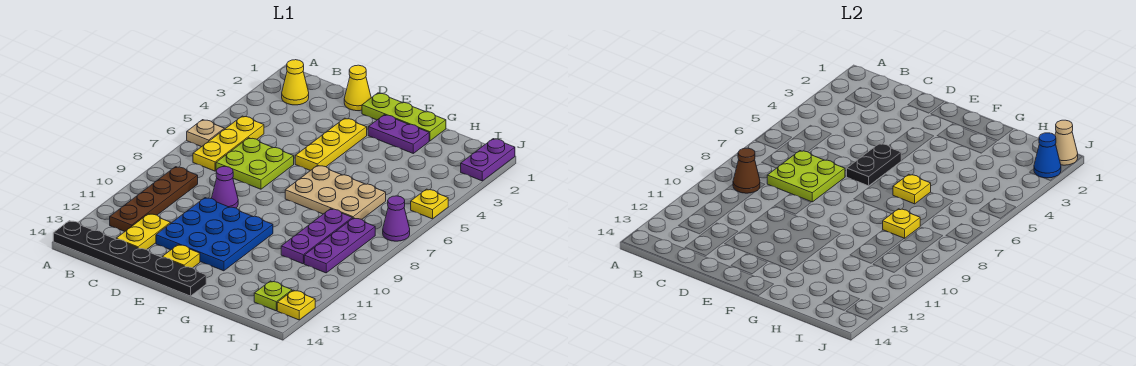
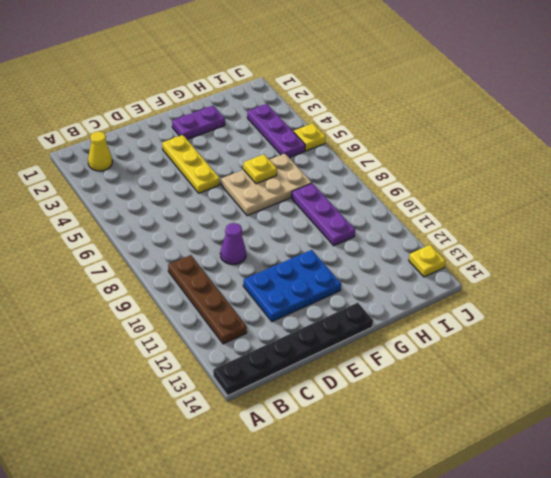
blue plate D11:F12 level 1 -> blue plate D10:F12 level 1
purple plate I3:I5 level 1 -> purple plate I8:I10 level 1
none -> tan plate A6 level 1
none -> yellow plate B5:B7 level 1
none -> lime plate C6:D7 level 1

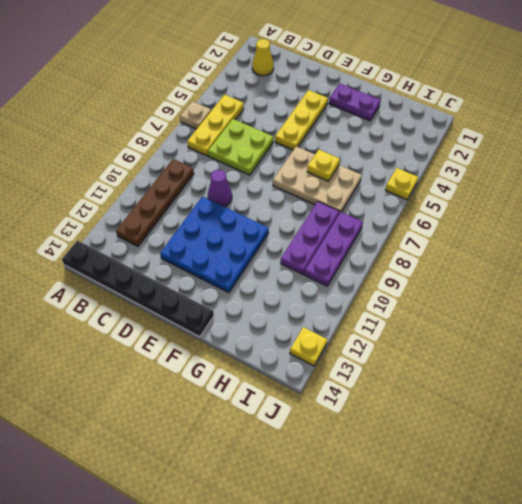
none -> yellow plate C12:C13 level 1
none -> yellow cone D1 level 1
none -> lime plate E1:G1 level 1

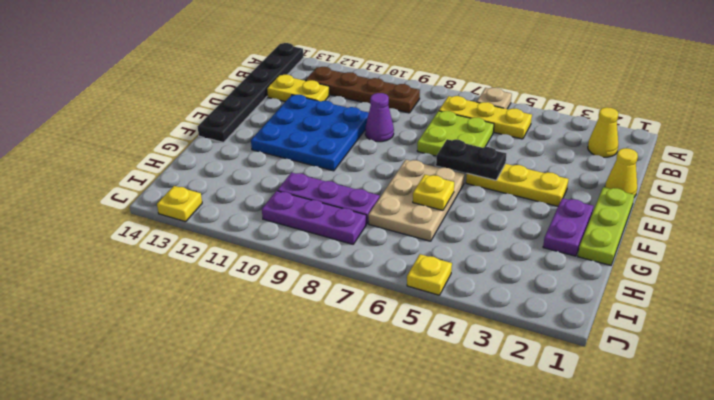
none -> yellow plate E13 level 1
none -> lime plate I13 level 1
none -> purple plate J1:J2 level 1

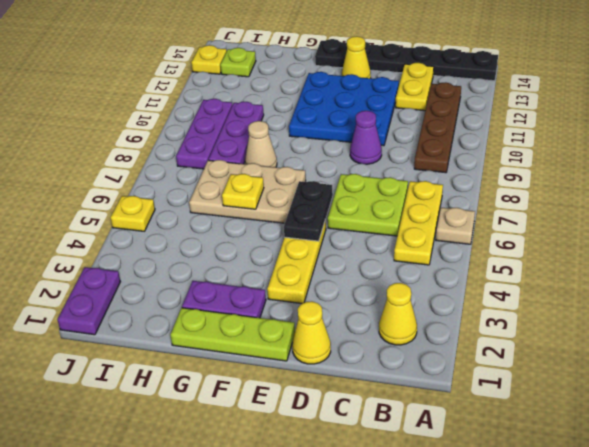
yellow cone E13 level 1 -> yellow plate E13 level 1
tan cone G8 level 1 -> tan cone J1 level 2
none -> purple cone J7 level 1
none -> brown cone B9 level 2
none -> lime plate C7:D8 level 2

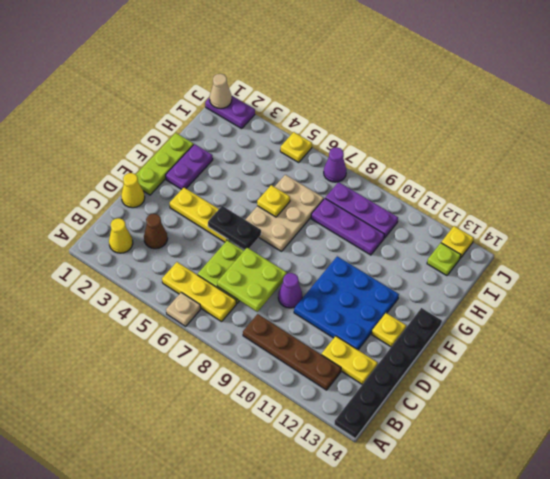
brown cone C3 level 1 -> brown cone B9 level 2
none -> yellow plate H8 level 2
none -> blue cone J2 level 2

